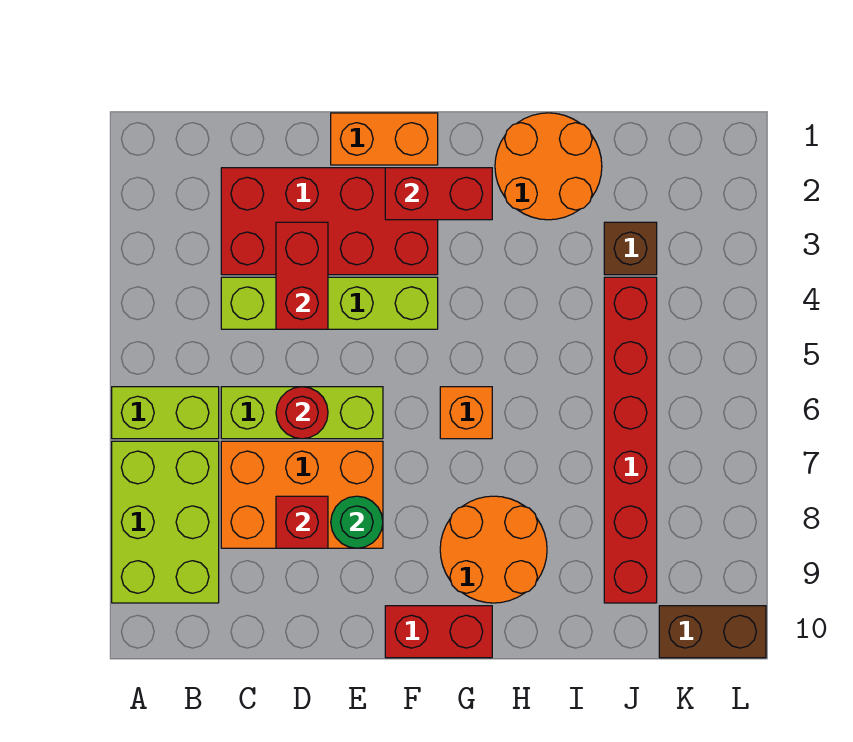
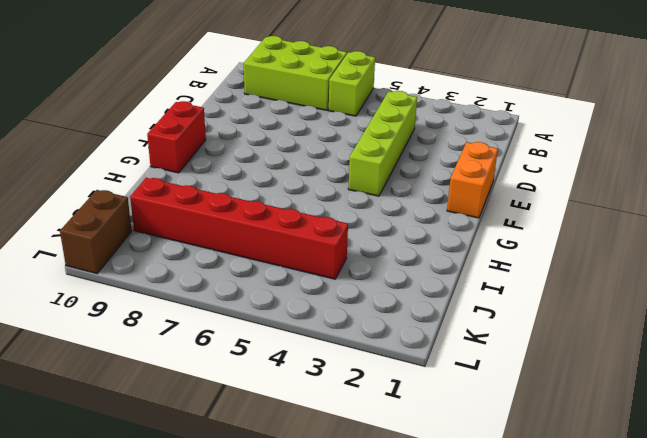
none -> red brick C2:F3 level 1
none -> lime brick C6:E6 level 1
none -> orange brick C7:E8 level 1

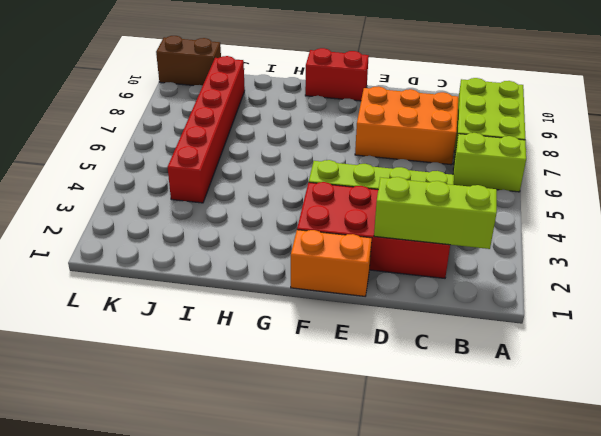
lime brick B2:D2 level 2 -> lime brick C6:E6 level 1
none -> orange brick G6 level 1
none -> orange round brick G8:H9 level 1
none -> orange round brick H1:I2 level 1

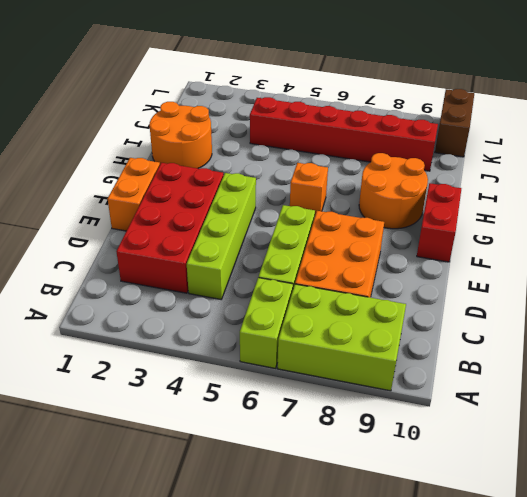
none -> brown brick J3 level 1
none -> red brick D3:D4 level 2
none -> red round brick D6 level 2

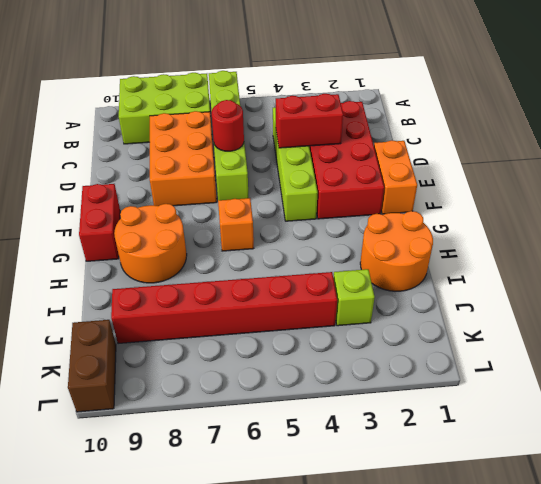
lime brick J3 level 1 -> brown brick J3 level 1
none -> red brick D8 level 2
none -> green round brick E8 level 2
none -> red brick F2:G2 level 2

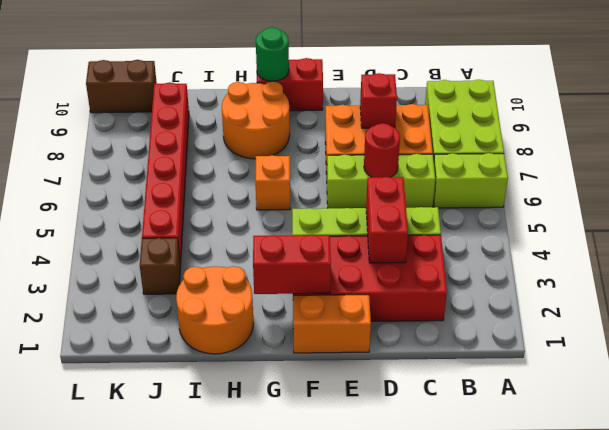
green round brick G10 level 2 -> green round brick E8 level 2

